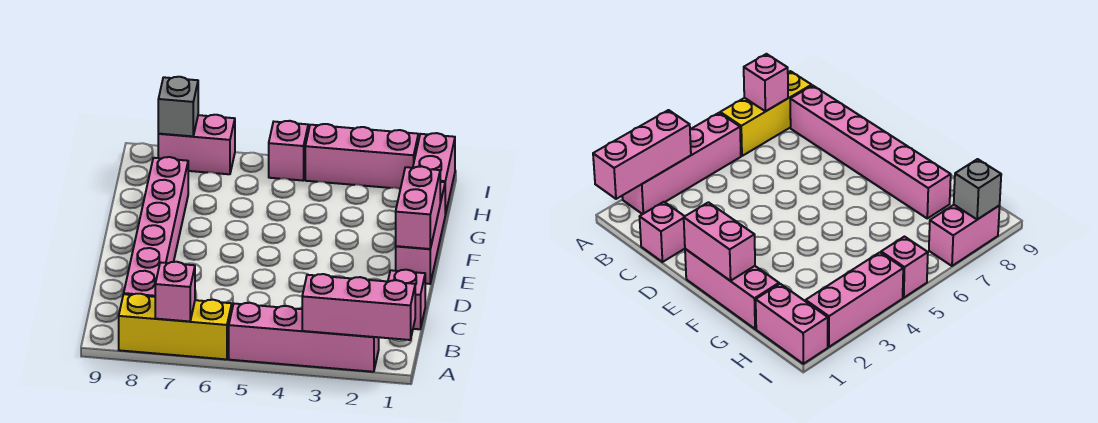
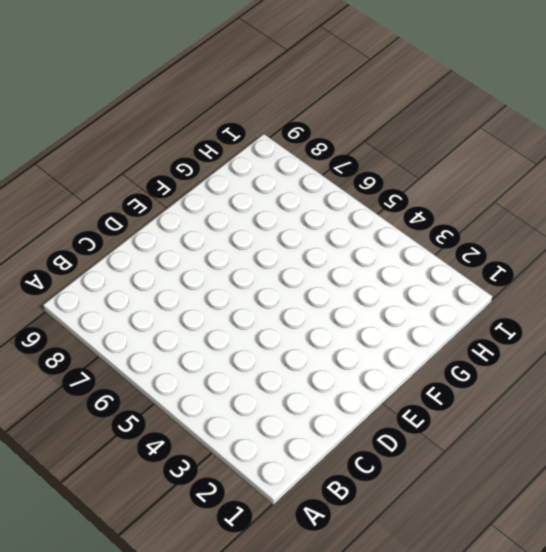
none -> pink brick A2:A5 level 1
none -> yellow brick A6:A8 level 1
none -> pink brick B8:G8 level 1

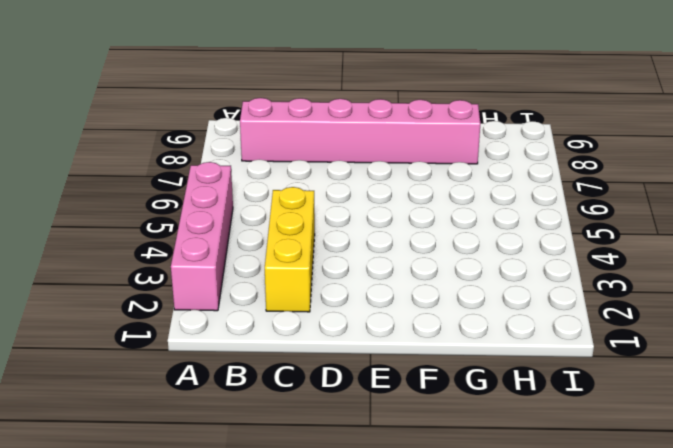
yellow brick C2:C4 level 1 -> yellow brick A6:A8 level 1
none -> pink brick C1 level 1
none -> pink brick E1:G1 level 1
none -> pink brick H1:I1 level 1

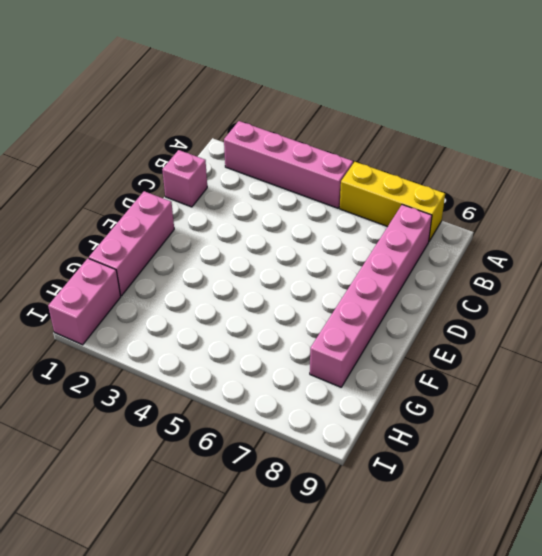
none -> pink brick I2:I4 level 1
none -> pink brick I5 level 1
none -> pink brick I7:I8 level 1

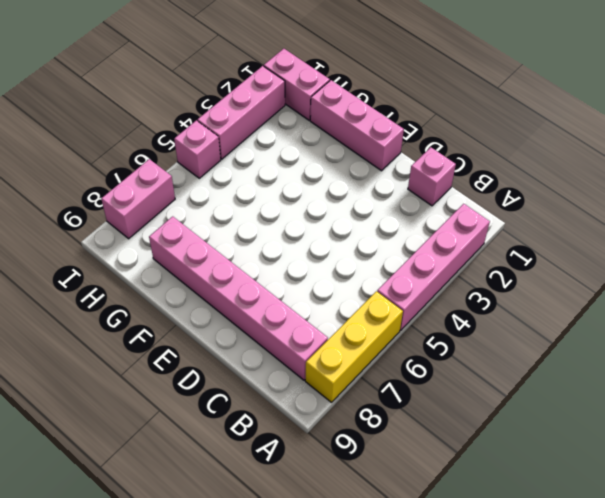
none -> pink brick A1:A3 level 2
none -> pink brick A7 level 2
none -> pink brick E1:F1 level 2

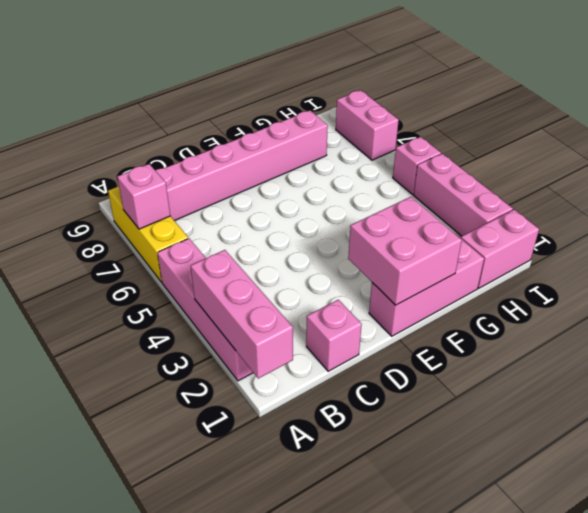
pink brick E1:F2 level 2 -> pink brick E1:F1 level 2
none -> grey brick I8 level 2

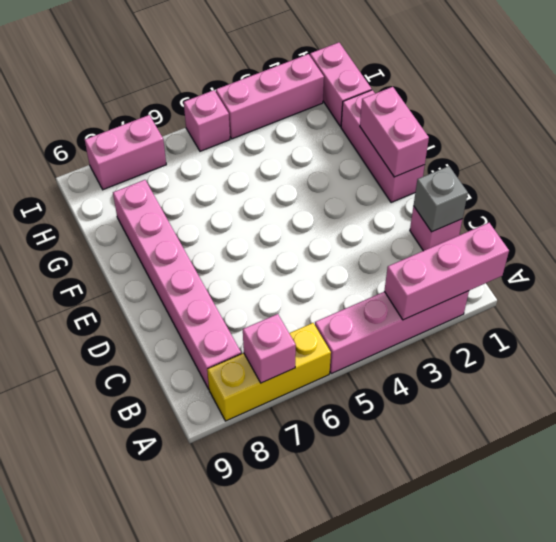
grey brick C1 level 2 -> grey brick I8 level 2

